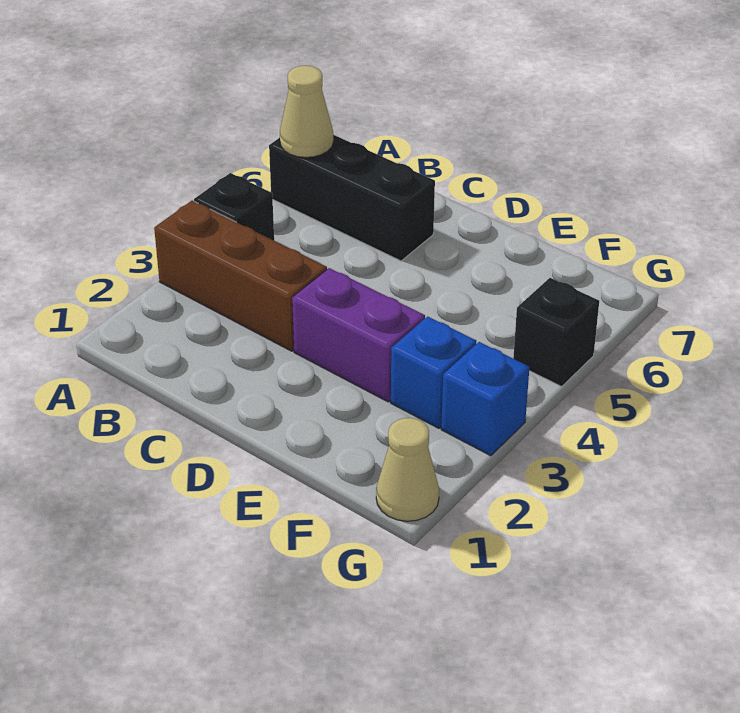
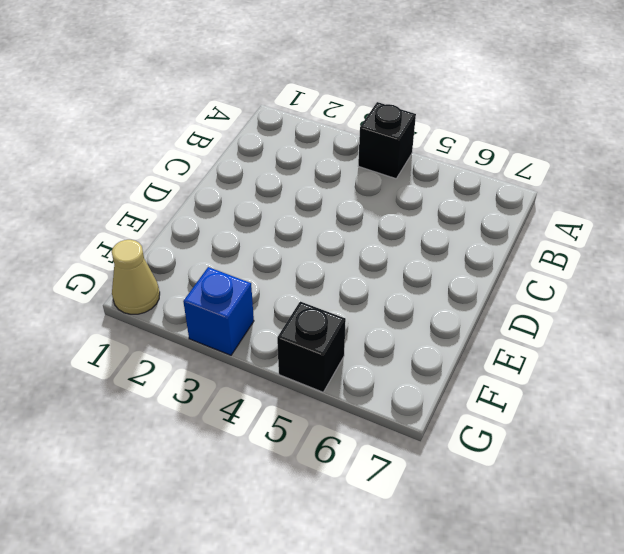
none -> brown brick A3:C3 level 1
none -> black brick A6:C6 level 1

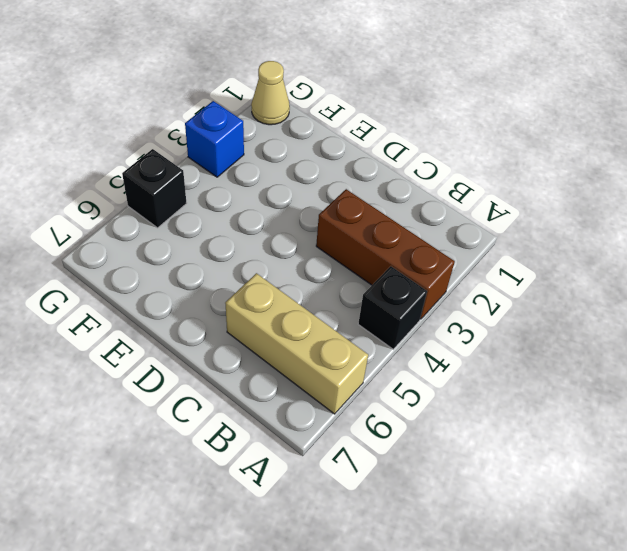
tan brick A6:C6 level 1 -> black brick A6:C6 level 1
none -> purple brick D3:E3 level 1
none -> blue brick F3 level 1

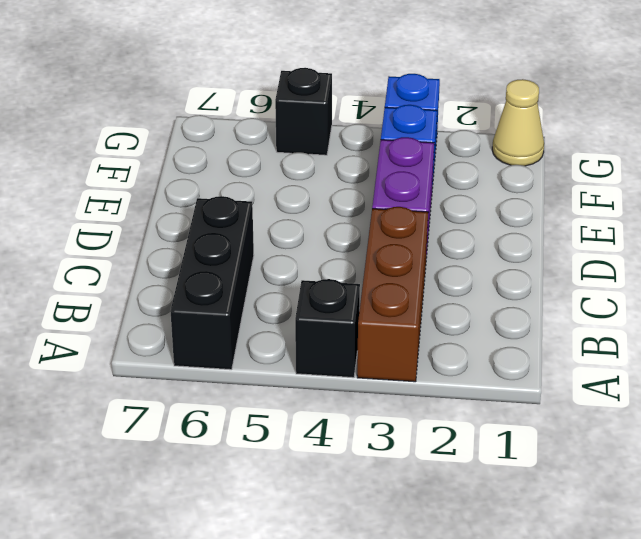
none -> tan cone A6 level 2

